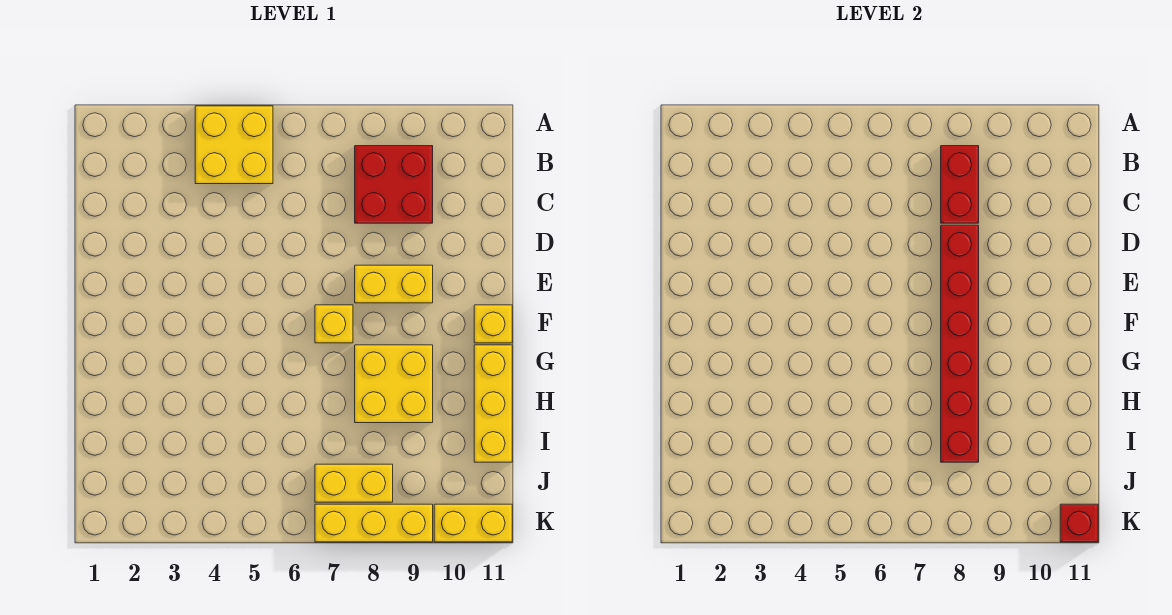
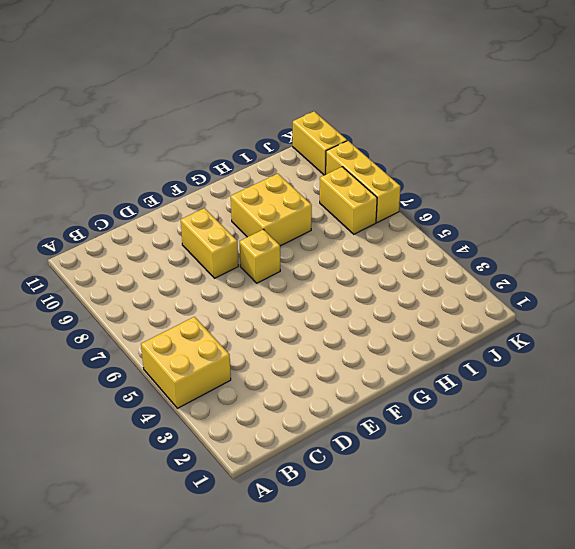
none -> red brick B8:C9 level 1
none -> yellow brick F11 level 1
none -> yellow brick G11:I11 level 1

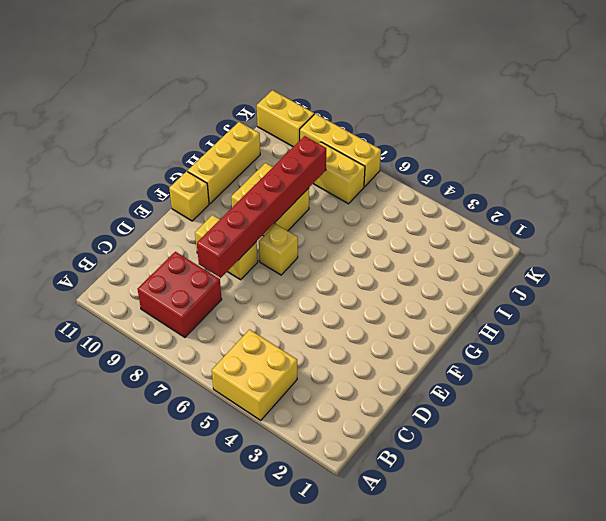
none -> red brick B8:C8 level 2
none -> red brick K11 level 2

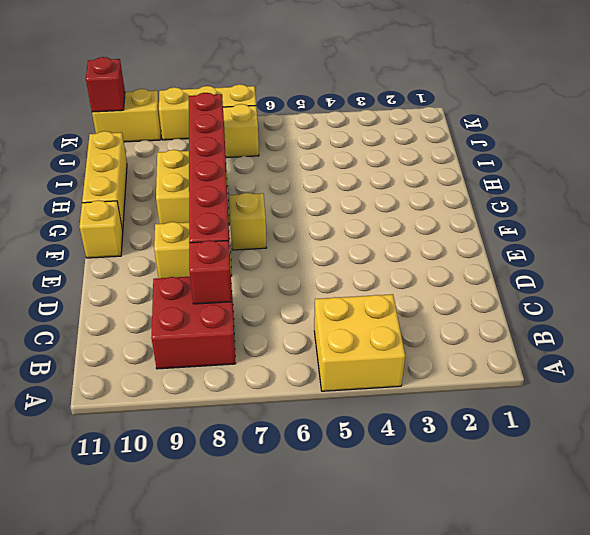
red brick C8 level 2 -> red brick B8:C8 level 2

